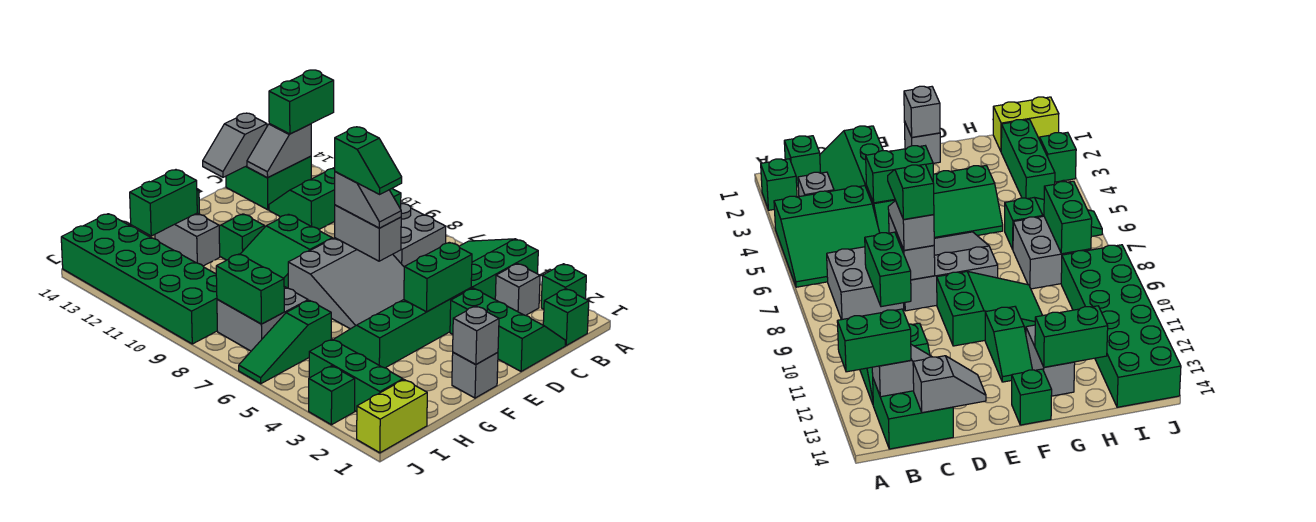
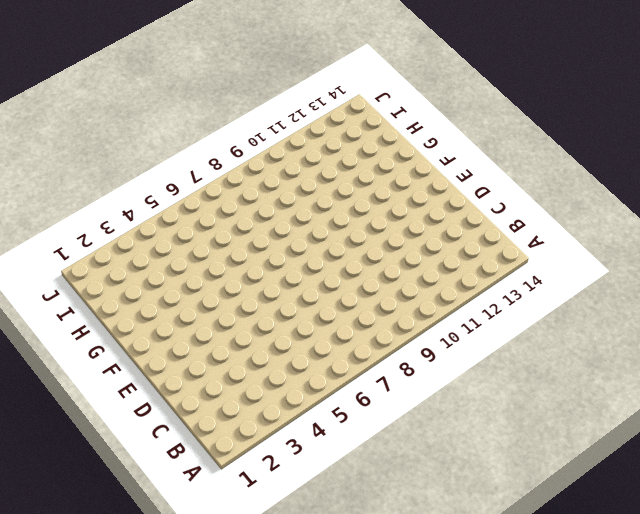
none -> green brick A2 level 1
none -> green slope A4:C6 level 1 top 4
none -> green brick B1 level 1
none -> grey brick B3 level 1

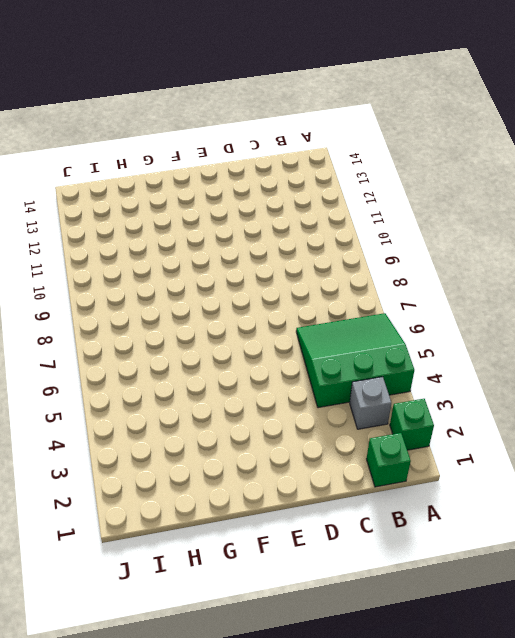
none -> grey brick B7:C8 level 1
none -> green slope B11:C12 level 1 top 11
none -> green brick B13:C14 level 1
none -> green slope C1:D3 level 1 top D

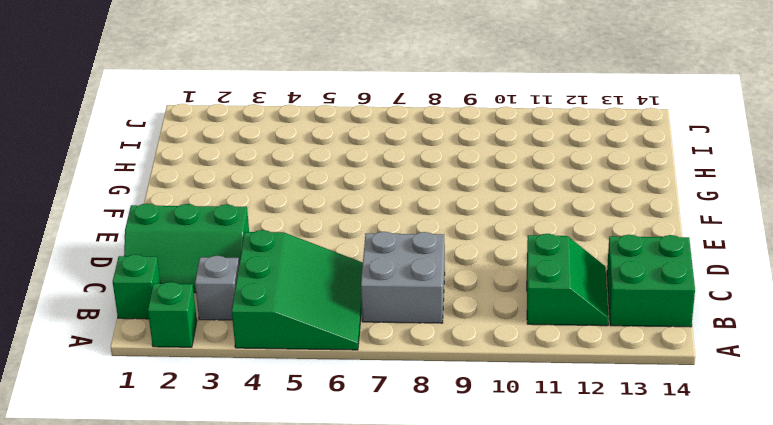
none -> green slope D4:G5 level 1 top 4
none -> grey slope D6:F8 level 1 top 8
none -> green slope E9:G10 level 1 top E
none -> grey brick F1 level 1

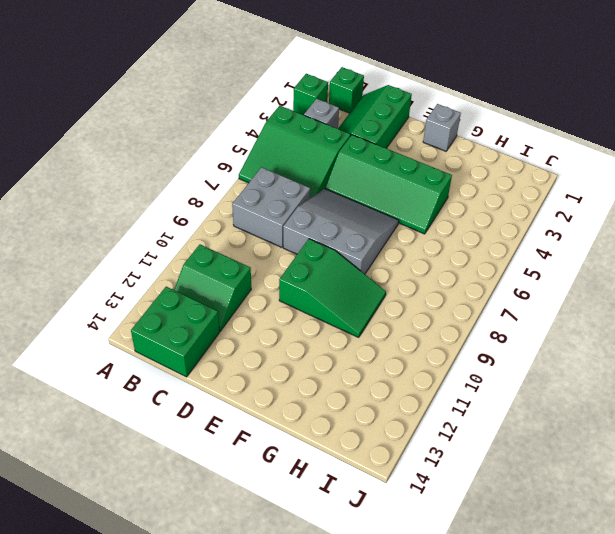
none -> green slope F11:F12 level 1 top 11
none -> green brick F14 level 1
none -> grey brick G12:G13 level 1
none -> green slope H6:J6 level 1 top H

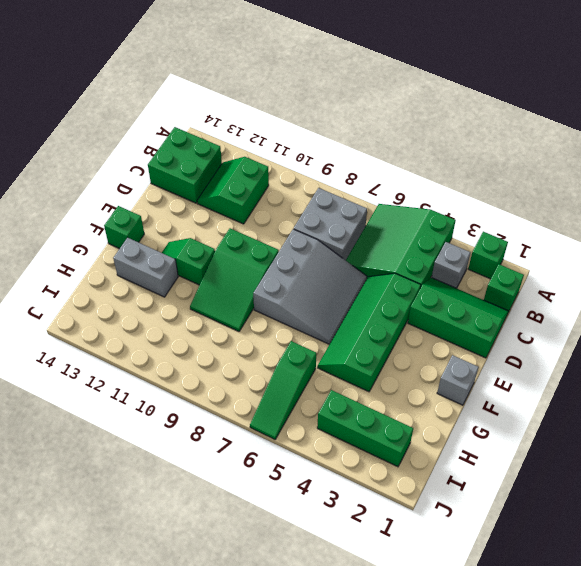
none -> grey brick H7:I8 level 1
none -> lime brick I1:J1 level 1
none -> green brick I9:J14 level 1
none -> green brick J3 level 1

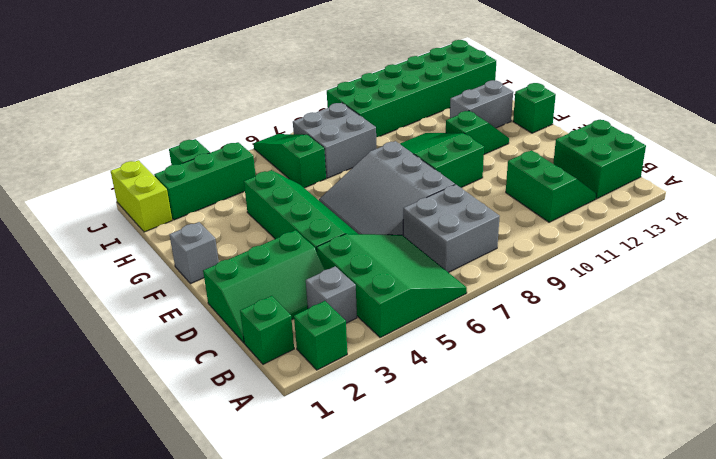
none -> grey slope B13:C13 level 2 top B
none -> green brick C8:C9 level 2
none -> grey slope C14:D14 level 2 top C
none -> green brick D4:E4 level 2

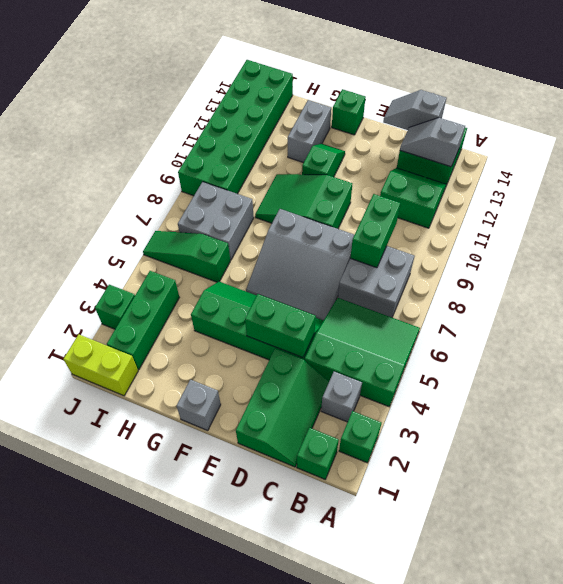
none -> grey brick D7:D8 level 2
none -> grey brick F1 level 2
none -> green brick G13:H13 level 2
none -> green brick I7:I8 level 2

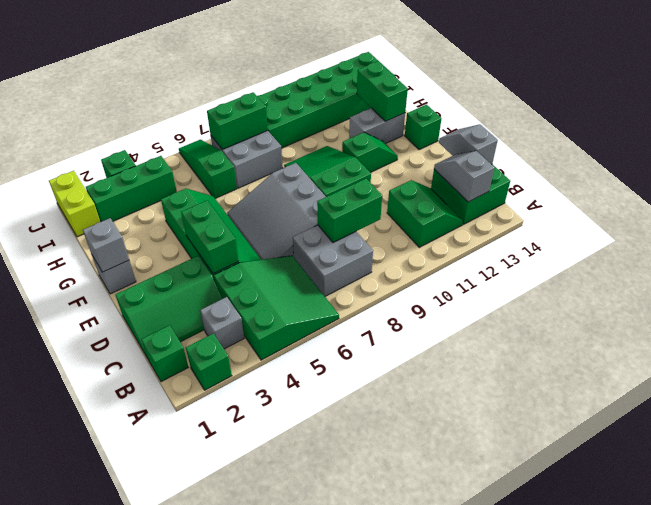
none -> grey brick D7:D8 level 2
none -> green brick A13:B13 level 3
none -> grey slope D7:D8 level 3 top 8
none -> green slope D7:D8 level 4 top 8

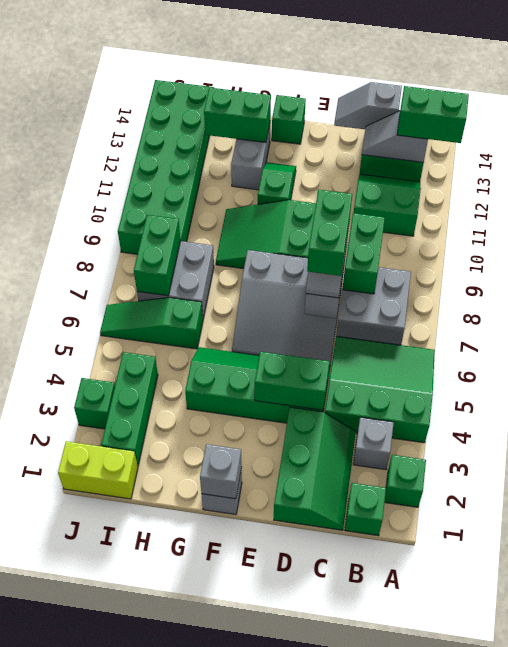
green brick D7:D8 level 4 -> green slope D7:D8 level 4 top 8

